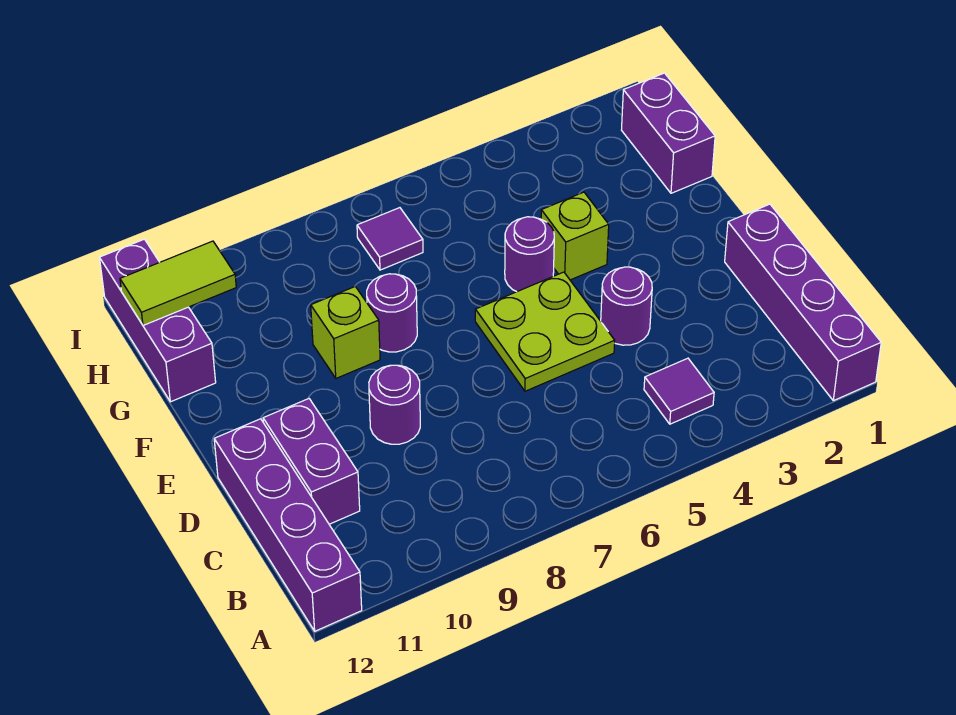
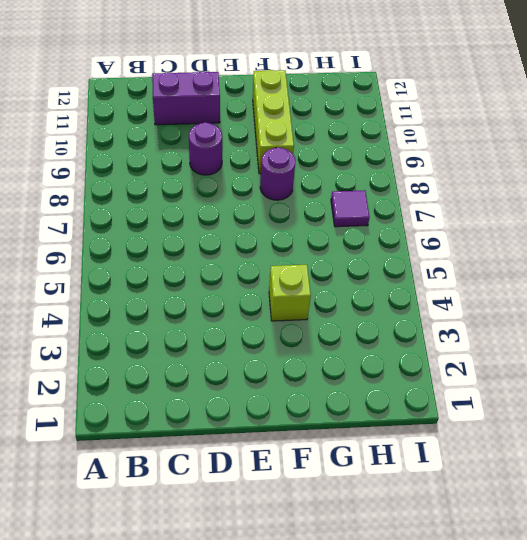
lime brick F9:F11 level 1 -> lime brick F9 level 1
none -> purple brick A1:D1 level 1
none -> purple brick A12:D12 level 1
none -> purple tile B4 level 1

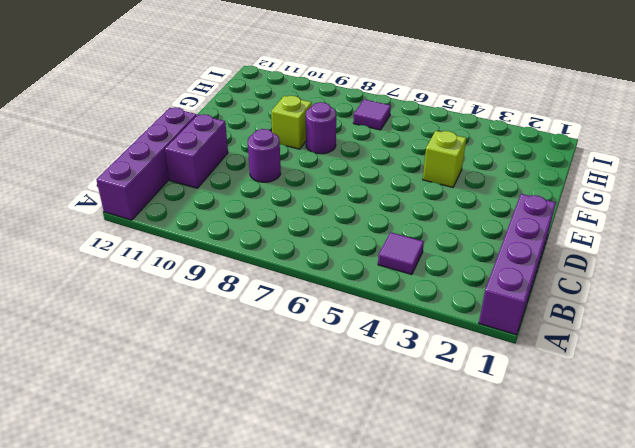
none -> purple round brick D4 level 1
none -> lime plate D5:E6 level 1
none -> purple round brick F5 level 1

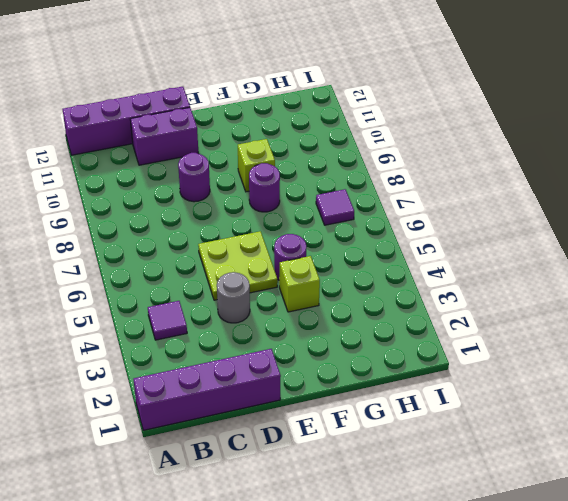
grey round brick D4 level 1 -> purple round brick D4 level 1
none -> purple brick G1:H1 level 1
none -> purple brick G12:I12 level 1
none -> lime tile H11:H12 level 2

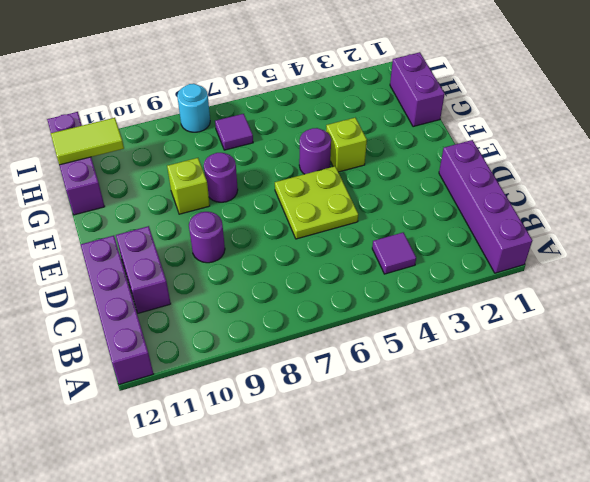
cyan round brick I8 level 1 -> none
none -> purple round brick D4 level 1

